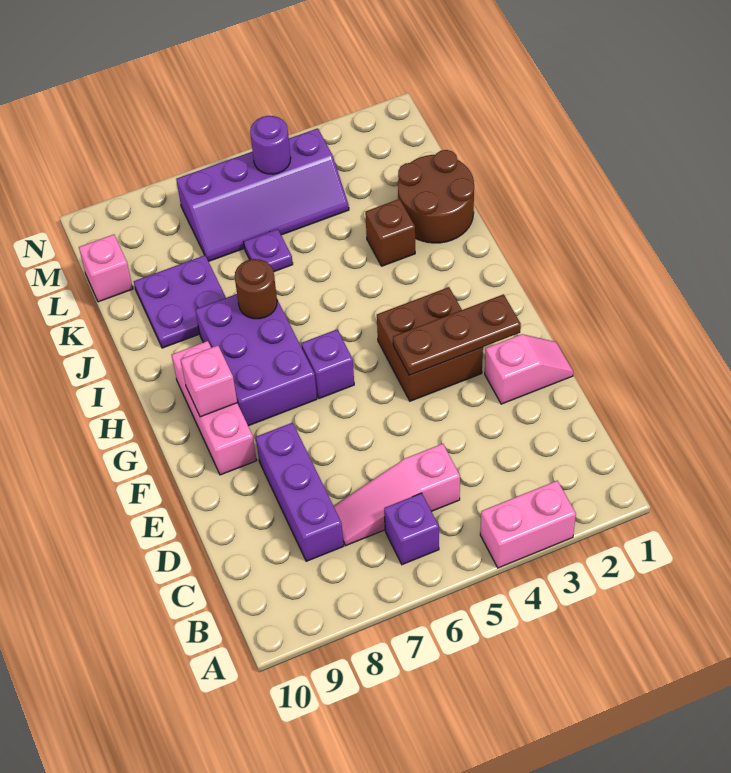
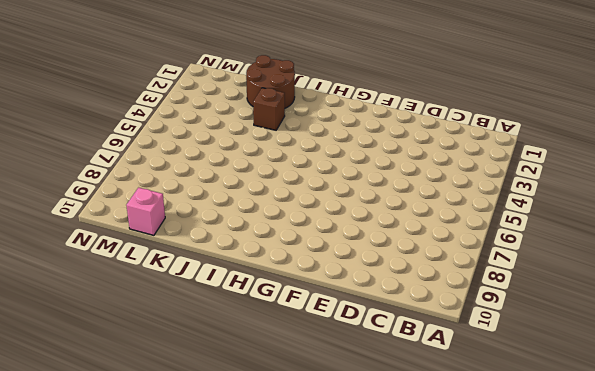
none -> pink brick A3:A4 level 1
none -> purple brick B6 level 1
none -> pink slope C5:C7 level 1 top 5

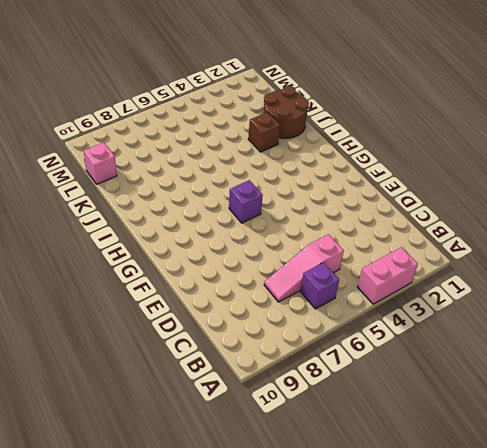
none -> purple brick C8:E8 level 1
none -> pink slope E1:E2 level 1 top 2
none -> brown brick F3:G4 level 1

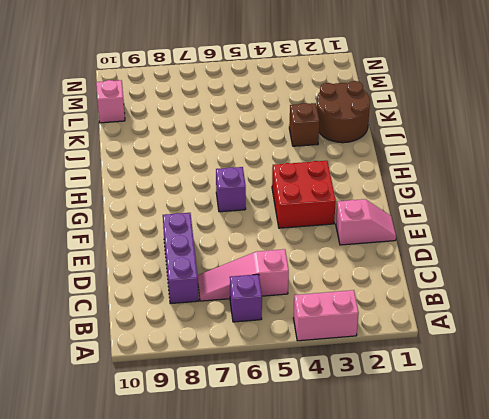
red brick F3:G4 level 1 -> brown brick F3:G4 level 1
none -> pink brick F9:H9 level 1
none -> purple brick G7:I8 level 1
none -> purple plate J8:K9 level 1

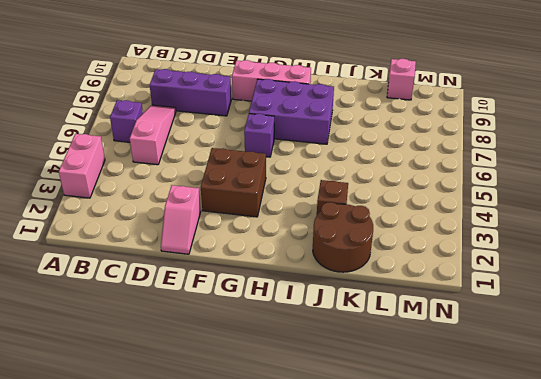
none -> purple plate J8:K9 level 1
none -> purple plate K6 level 1
none -> purple slope L4:M7 level 1 top M

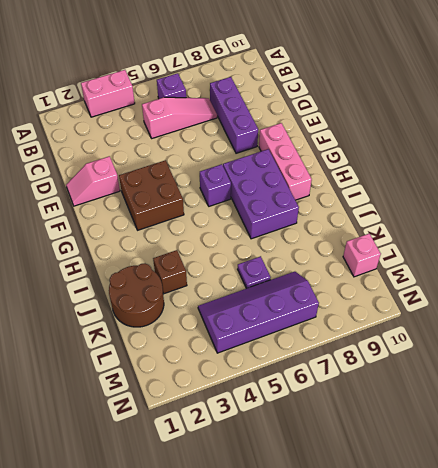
none -> purple plate J8:K9 level 1
none -> brown plate F2:F4 level 2
none -> pink brick G9 level 2

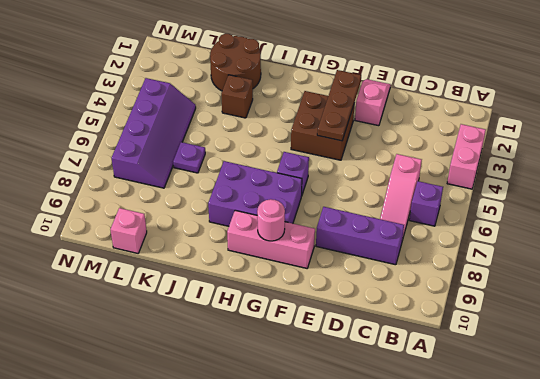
pink round brick G9 level 2 -> pink brick G9 level 2
none -> purple plate J8:K9 level 1
none -> brown round brick I7 level 2
none -> purple round brick M5 level 2

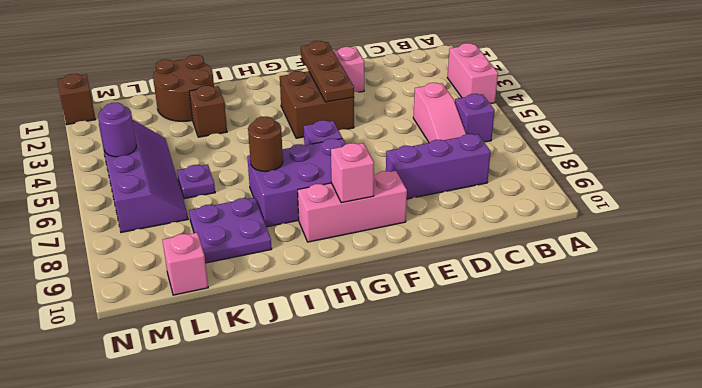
brown brick N1 level 1 -> none

